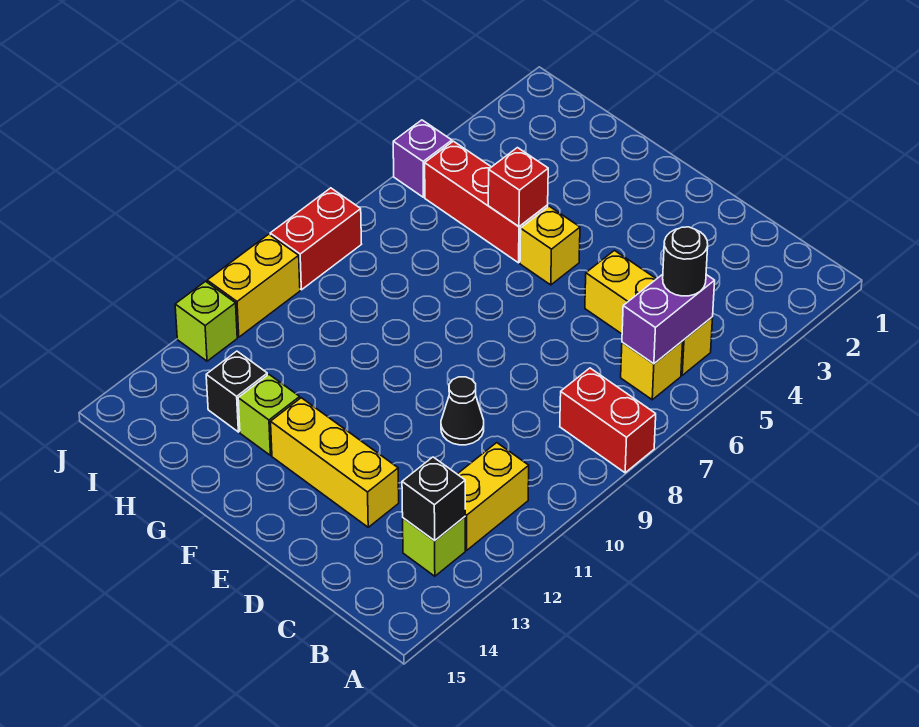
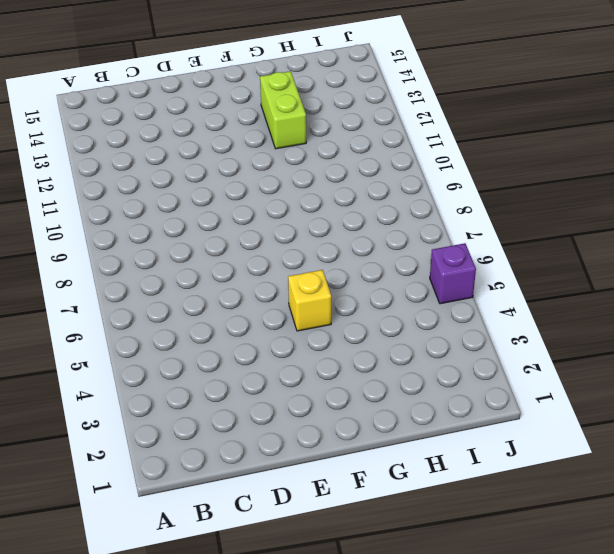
lime brick G12:G13 level 1 -> lime brick G13 level 1
none -> red brick A8:B8 level 1
none -> yellow brick B5:D5 level 1
none -> yellow brick B6 level 1

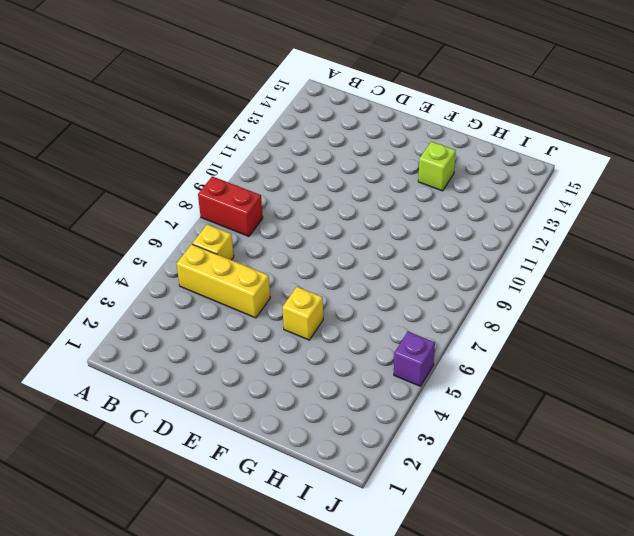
none -> yellow brick B11:B12 level 1
none -> lime brick B13 level 1
none -> black cone D10 level 1

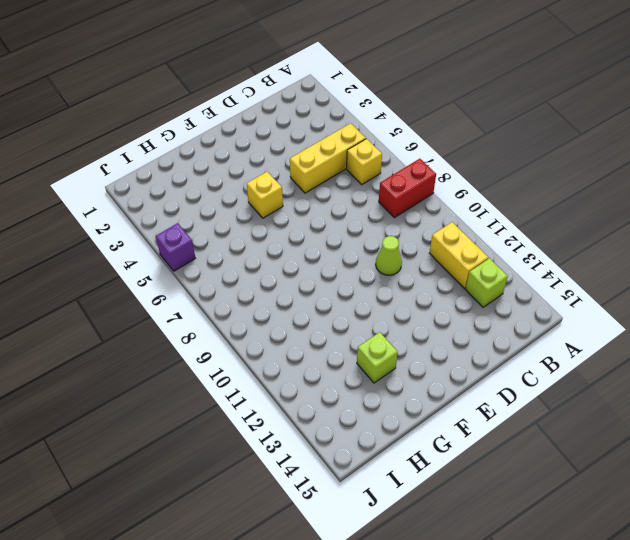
lime cone D10 level 1 -> black cone D10 level 1
none -> yellow brick D13:F13 level 1
none -> red brick G5:I5 level 1
none -> black brick H13 level 1

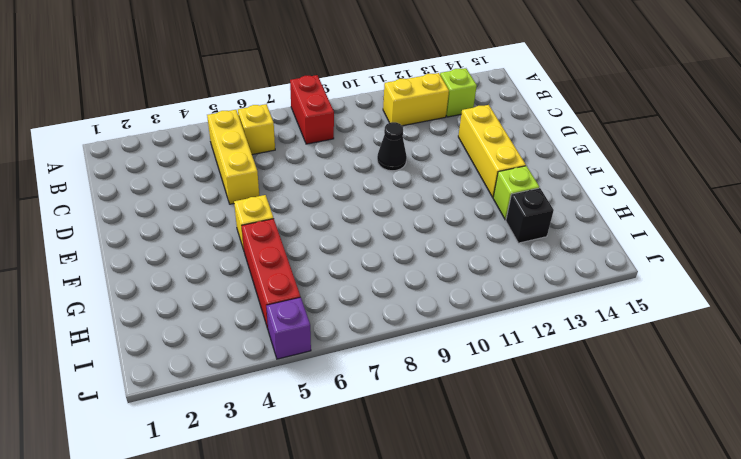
none -> red brick J8:J9 level 1
none -> yellow brick J10:J11 level 1
none -> lime brick J12 level 1

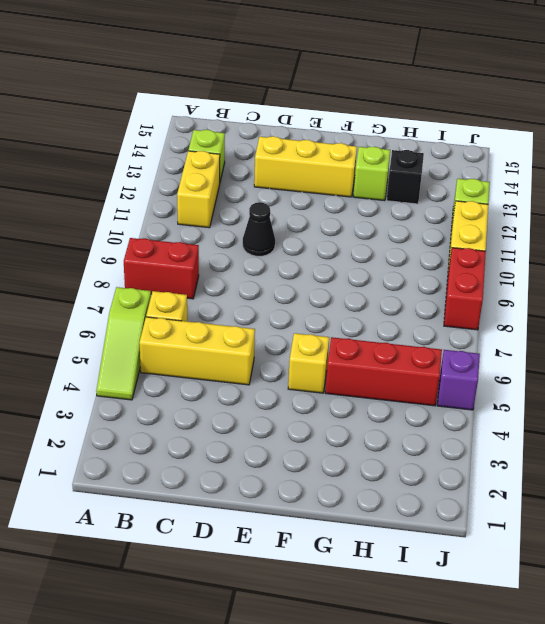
lime slope A4:A6 level 1 top 6 -> none
none -> purple brick B5:B6 level 2
none -> black brick B13 level 2
none -> red brick G5 level 2

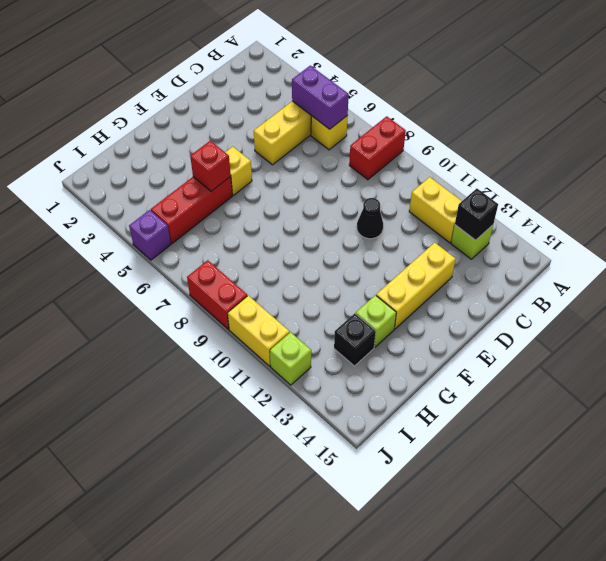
none -> black round brick B5 level 3

